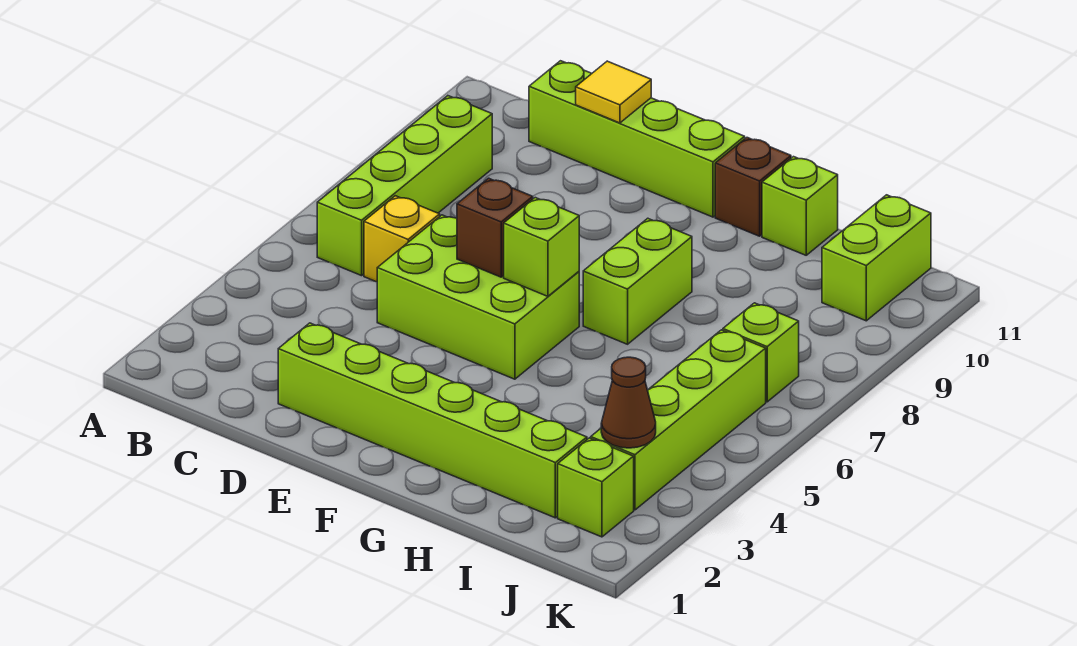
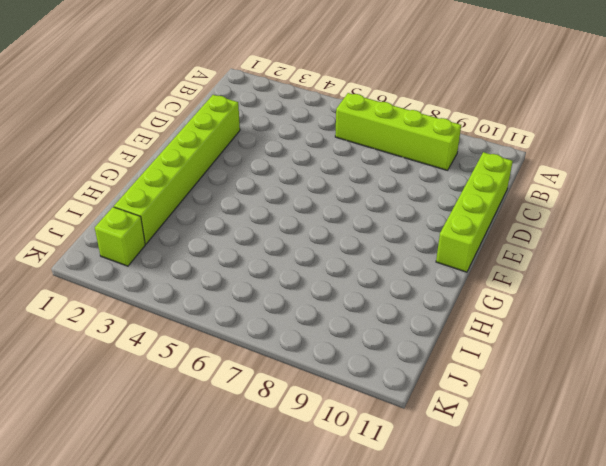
none -> yellow brick C6 level 1
none -> lime brick D5:F6 level 1
none -> lime brick G7:G8 level 1

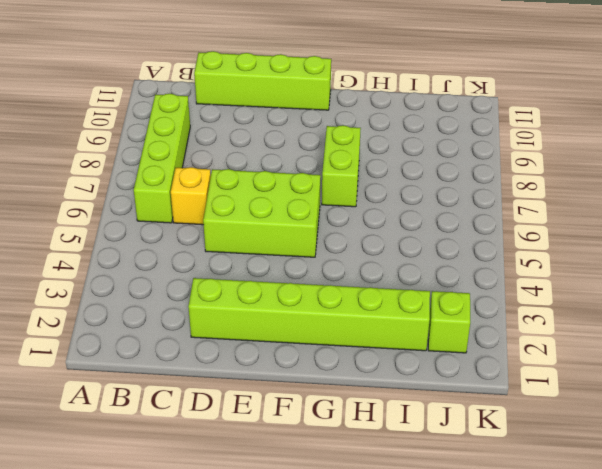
none -> brown brick G11 level 1
none -> lime brick H11 level 1
none -> lime brick J3:J6 level 1

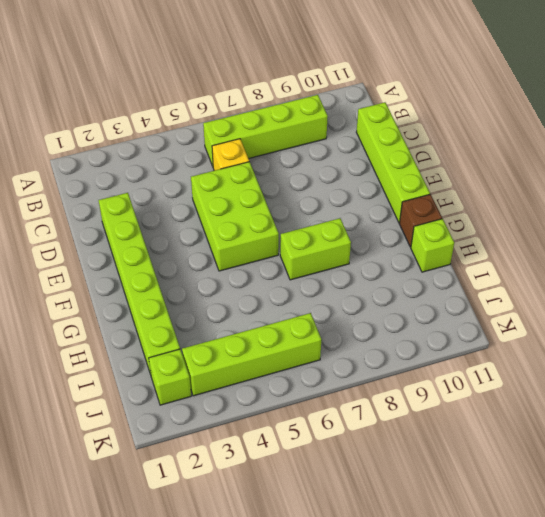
none -> lime brick J7 level 1
none -> lime brick J10:J11 level 1
none -> yellow tile D11 level 2

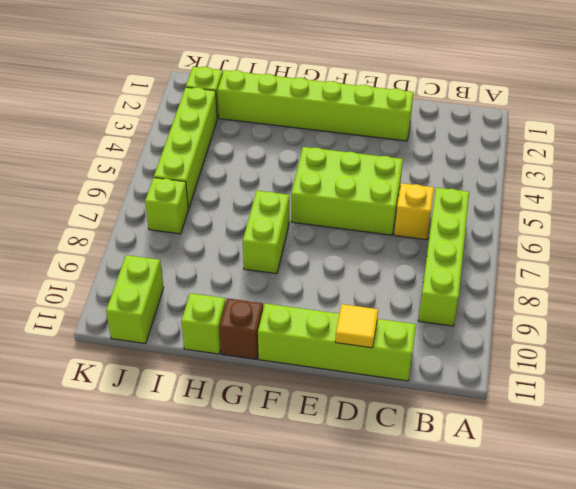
none -> brown brick E6 level 2
none -> lime brick F6 level 2
none -> brown cone J3 level 2

